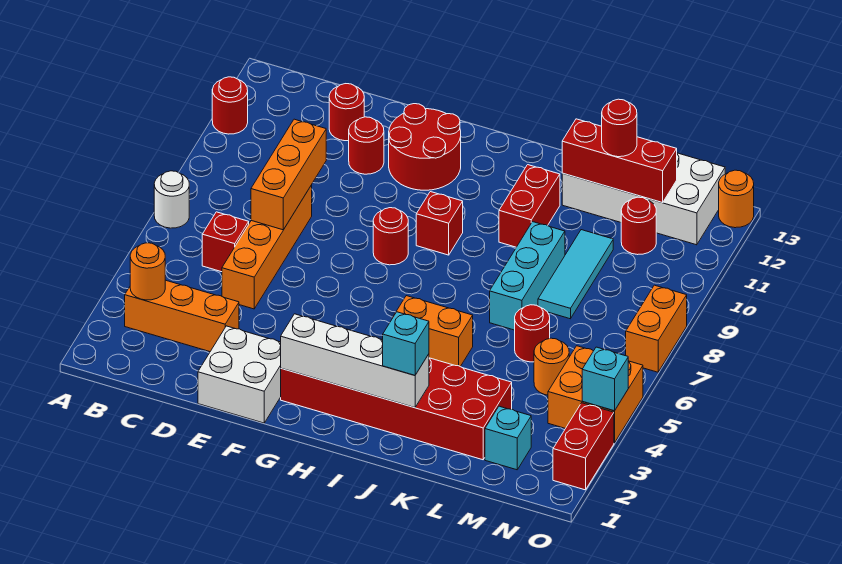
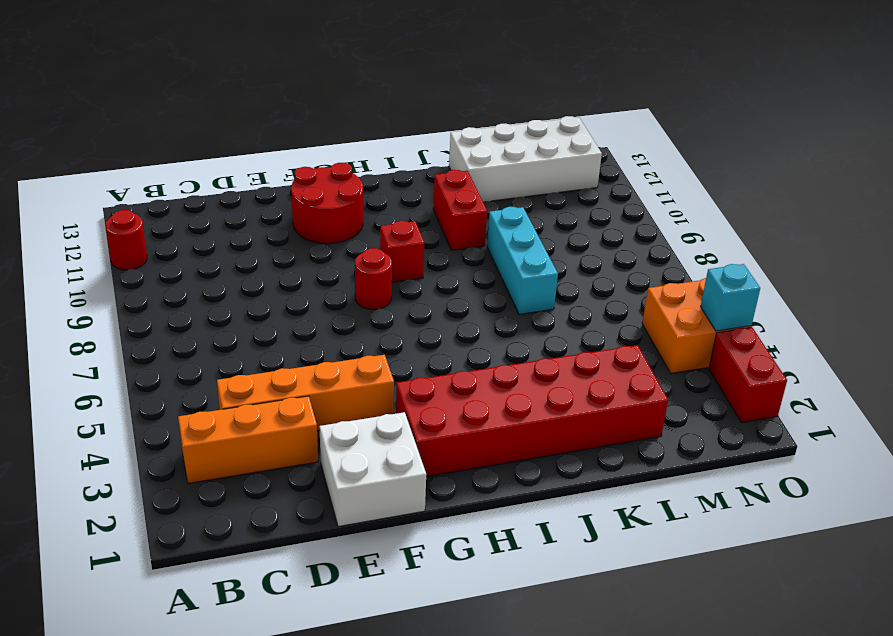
orange brick C4:F4 level 1 -> orange brick D5:D8 level 1
none -> white round brick A7 level 1
none -> red brick C6 level 1
none -> red round brick D12 level 1
none -> red round brick E11 level 1

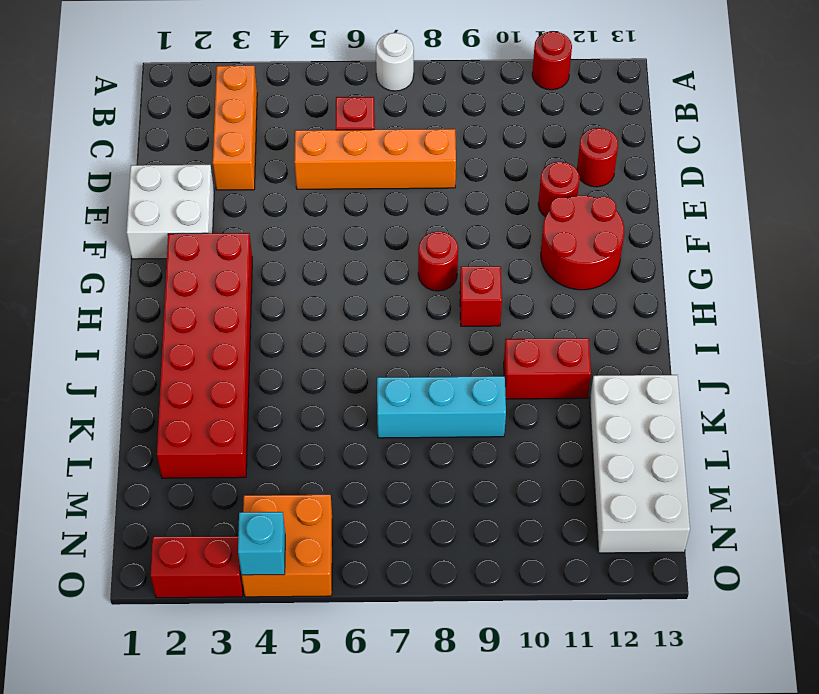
none -> orange brick I5:J5 level 1
none -> red round brick L6 level 1
none -> cyan tile L8:L10 level 1
none -> cyan brick M2 level 1

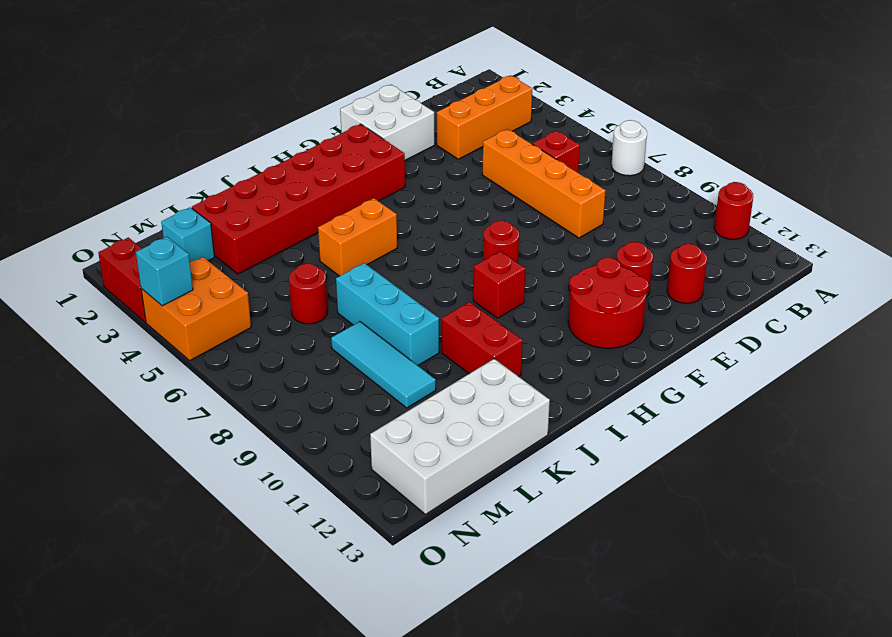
none -> orange round brick M5 level 1
none -> red round brick M11 level 1
none -> orange brick O7:O8 level 1
none -> orange round brick O13 level 1

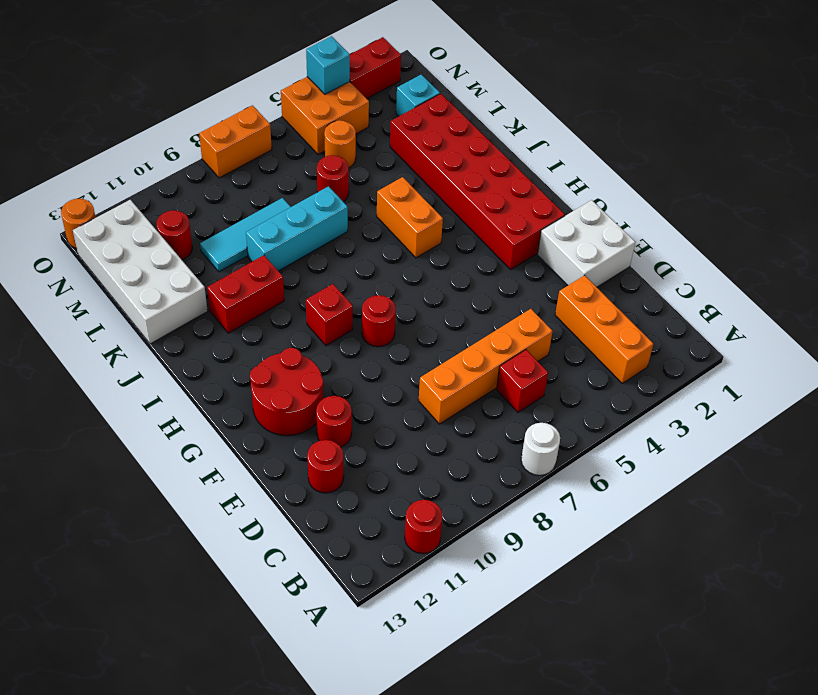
none -> orange round brick B3 level 2
none -> orange brick D7:D9 level 2
none -> white brick G2:J2 level 2
none -> red brick K12:M12 level 2

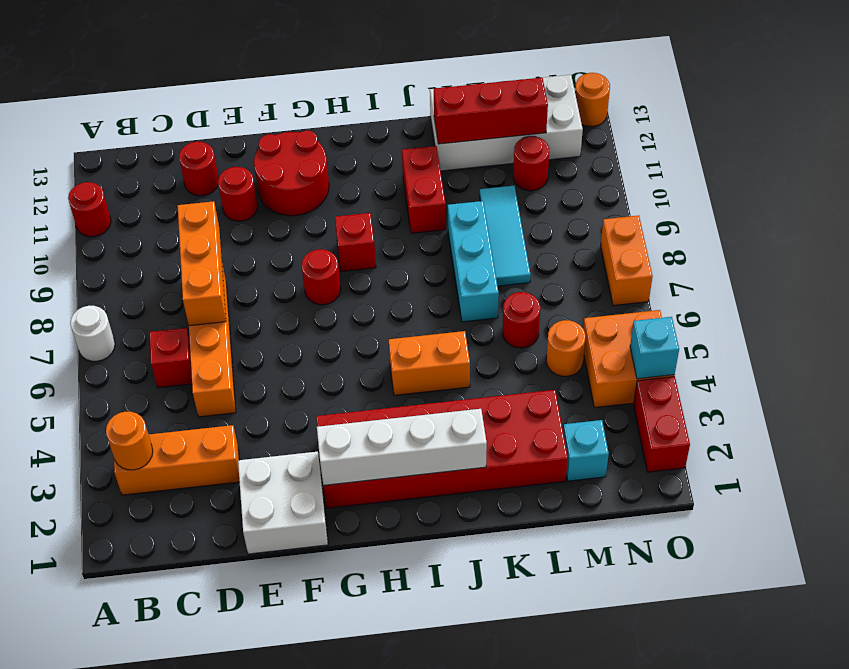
none -> cyan brick J2 level 3
none -> red round brick L12 level 3

